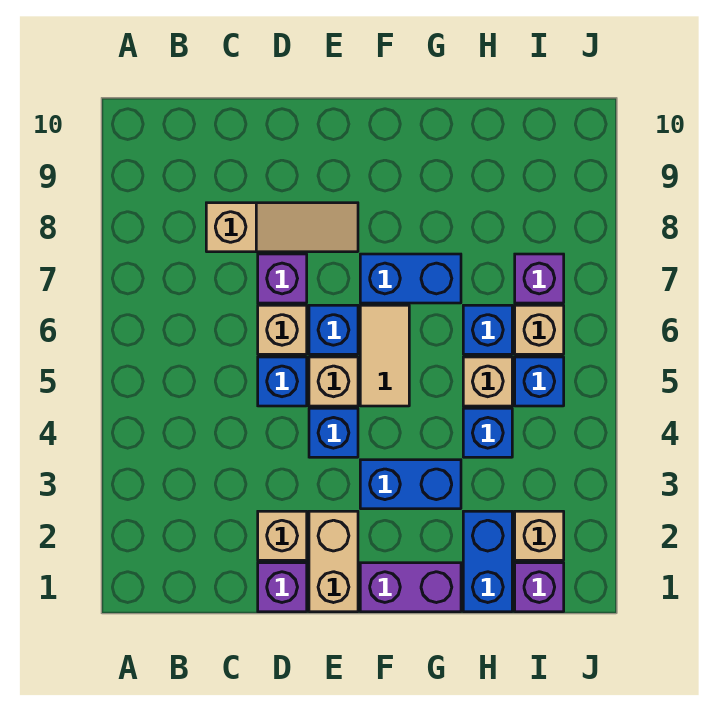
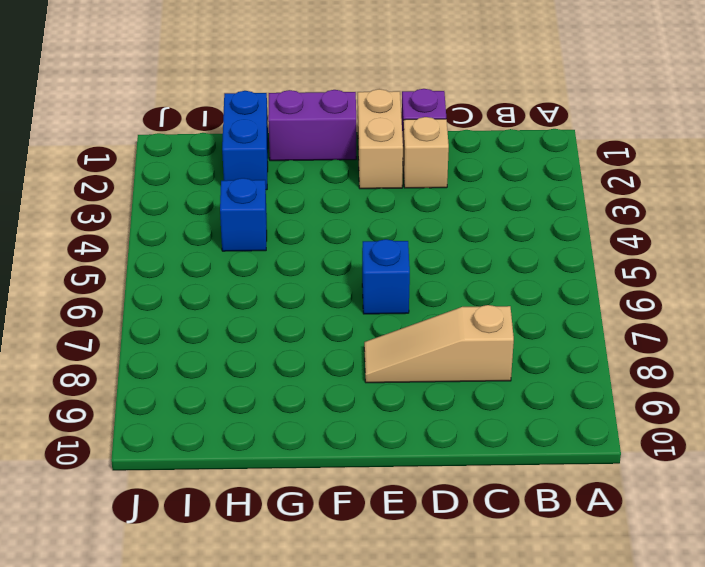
none -> blue brick D5 level 1
none -> tan brick D6 level 1
none -> purple brick D7 level 1

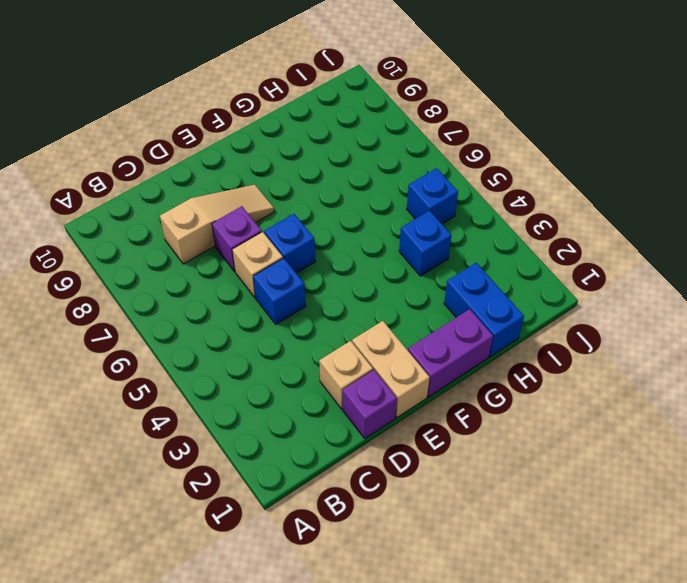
none -> blue brick E4 level 1
none -> tan brick E5 level 1
none -> blue brick F3:G3 level 1

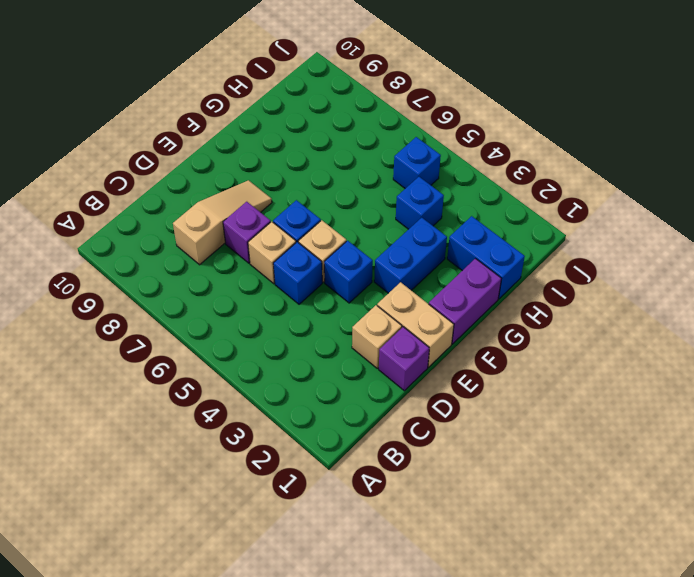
none -> tan tile F5:F6 level 1
none -> blue brick F7:G7 level 1
none -> tan brick H5 level 1

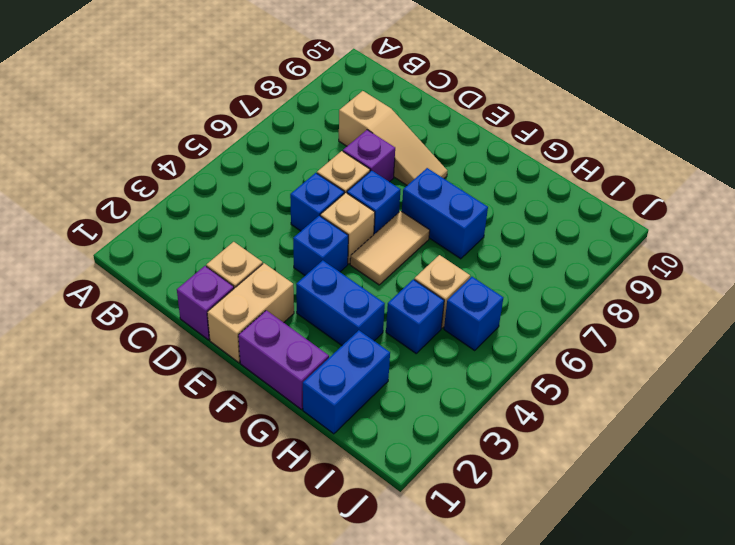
none -> blue brick H6 level 1
none -> purple brick I1 level 1
none -> tan brick I2 level 1

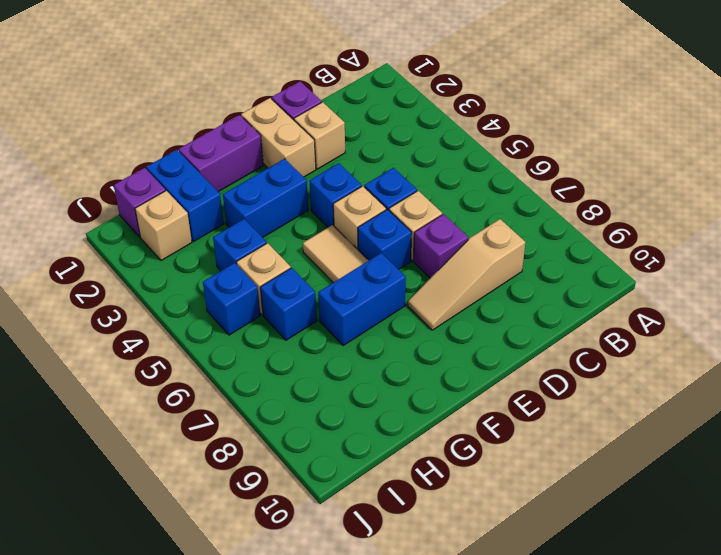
none -> tan brick I6 level 1
none -> purple brick I7 level 1

